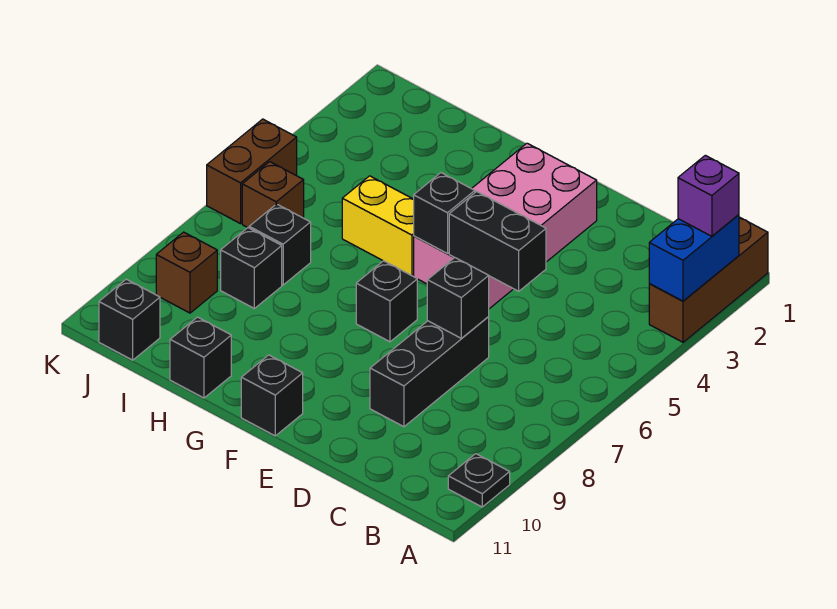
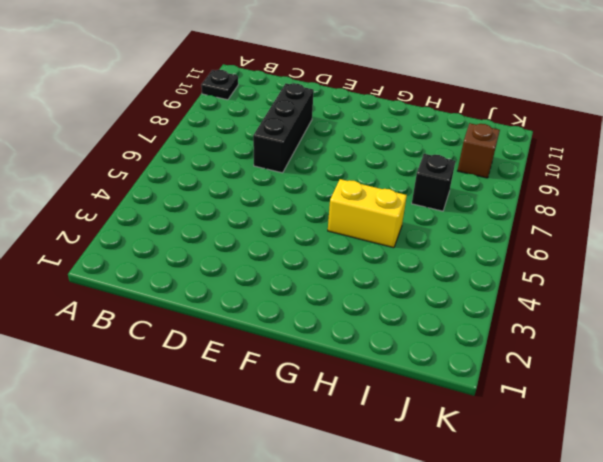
none -> brown brick A1:A3 level 1
none -> pink brick E2:F5 level 1
none -> black brick F7 level 1

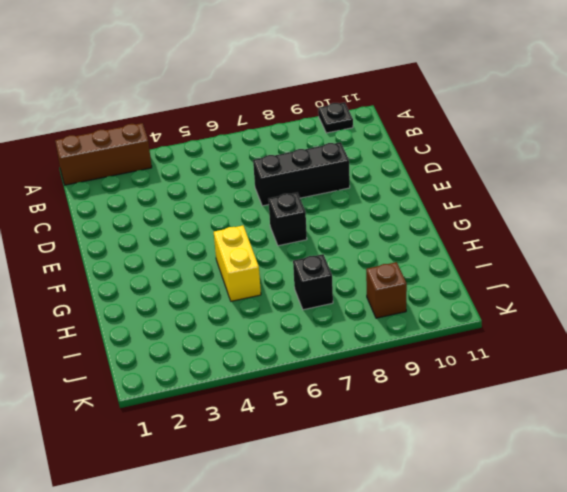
none -> pink brick E2:F5 level 1
none -> black brick F11 level 1
none -> black brick H11 level 1

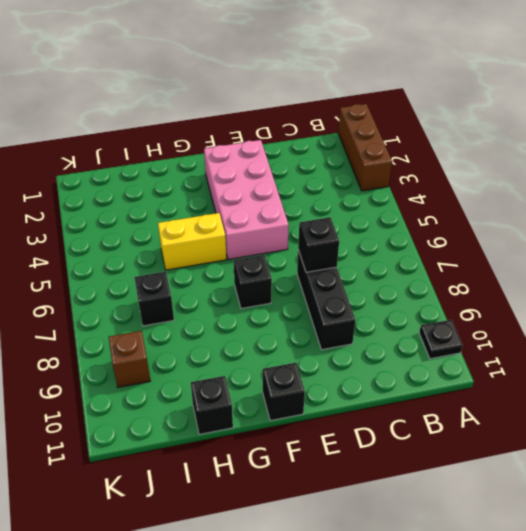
none -> black brick I8 level 1
none -> brown brick J6 level 1
none -> black brick J11 level 1

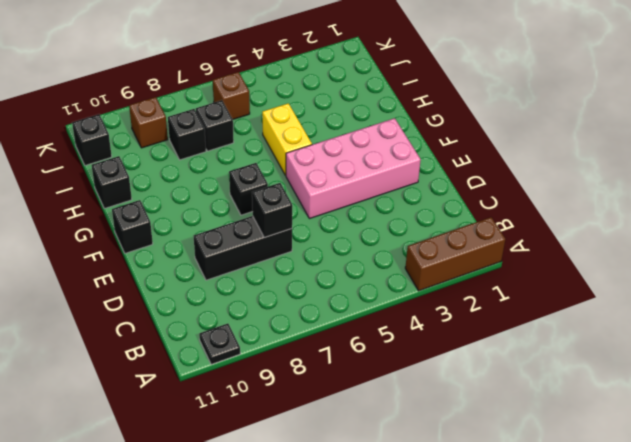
none -> brown brick K5:K6 level 1
none -> blue brick A2:A3 level 2
none -> black brick D5:E5 level 2

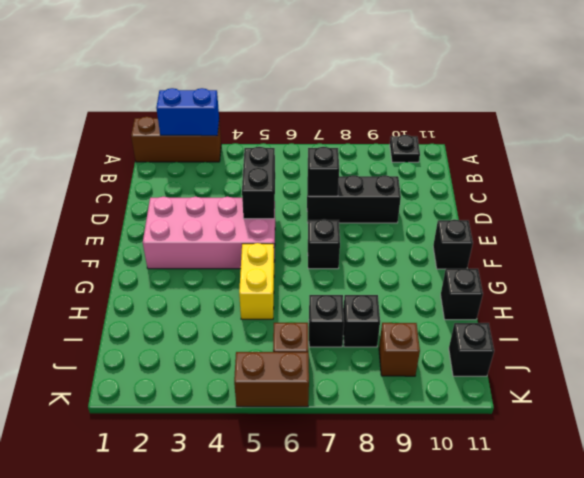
none -> black brick F5 level 2
none -> purple brick A2 level 3

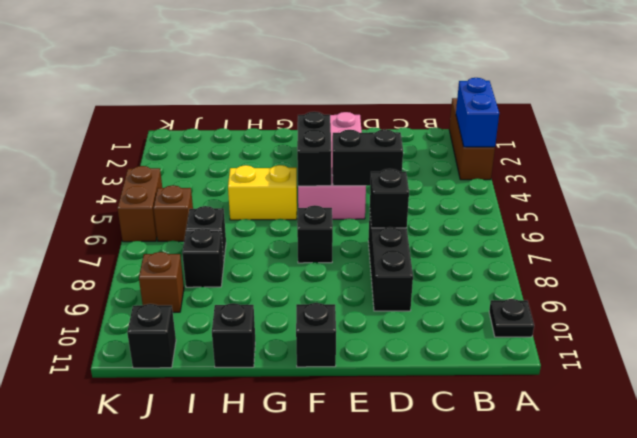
black brick F4:F5 level 2 -> black brick F5 level 2
none -> purple brick A2 level 3

